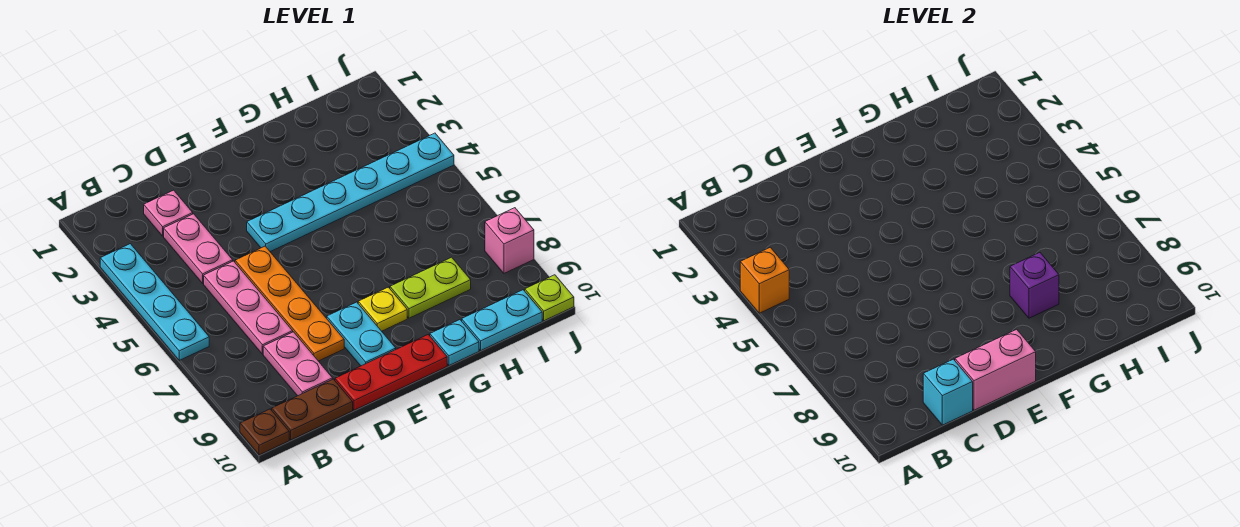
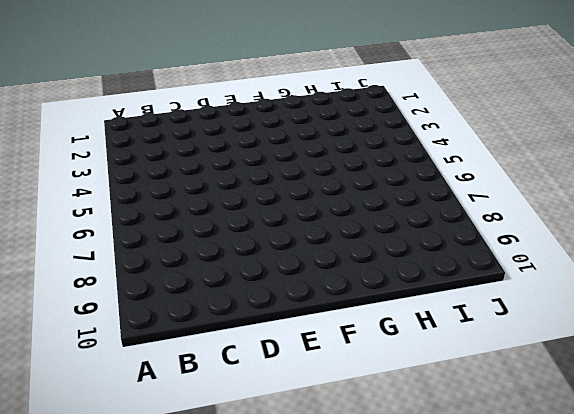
none -> cyan plate A3:A6 level 1
none -> brown plate A10 level 1
none -> brown plate B10:C10 level 1

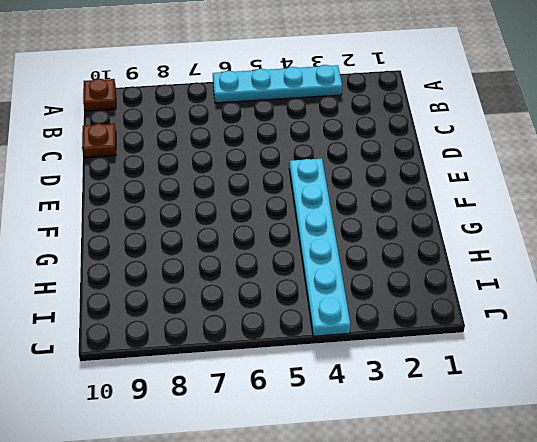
brown plate C10 level 1 -> brown plate B10:C10 level 1
none -> pink plate C2 level 1
none -> pink plate C3:C4 level 1
none -> pink plate C5:C7 level 1

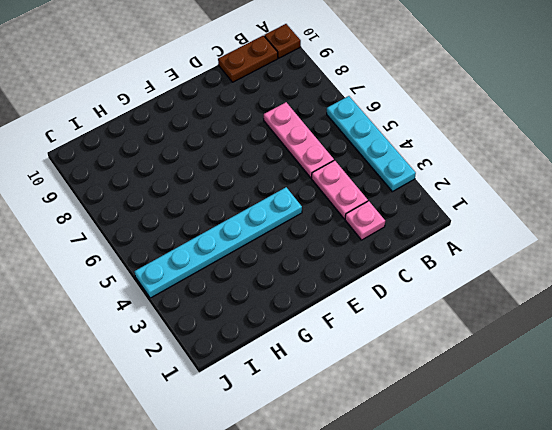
none -> pink plate C8:C9 level 1
none -> orange plate D5:D8 level 1
none -> red plate D10:F10 level 1

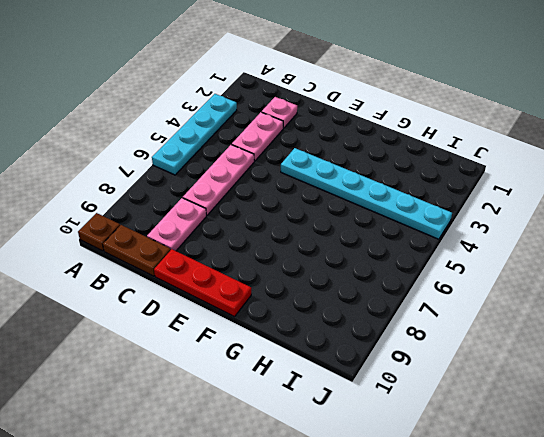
none -> orange plate D5:D8 level 1
none -> cyan plate E8:E9 level 1
none -> yellow plate F8 level 1

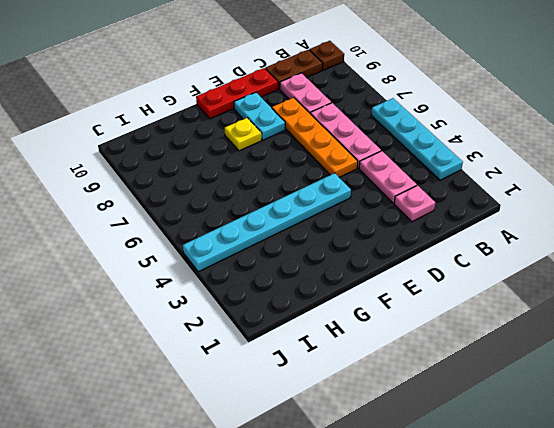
none -> lime plate G8:H8 level 1
none -> cyan plate G10 level 1
none -> cyan plate H10:I10 level 1

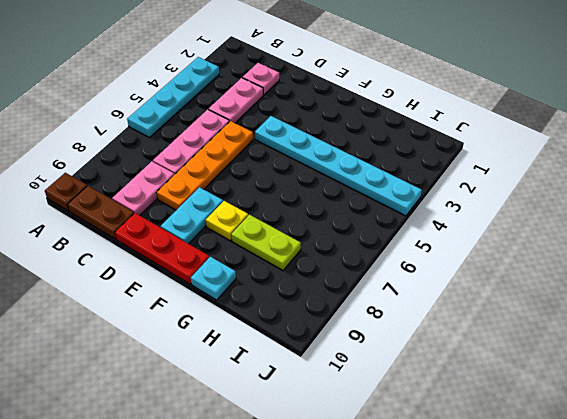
none -> cyan plate H10:I10 level 1
none -> pink brick J8 level 1
none -> lime plate J10 level 1

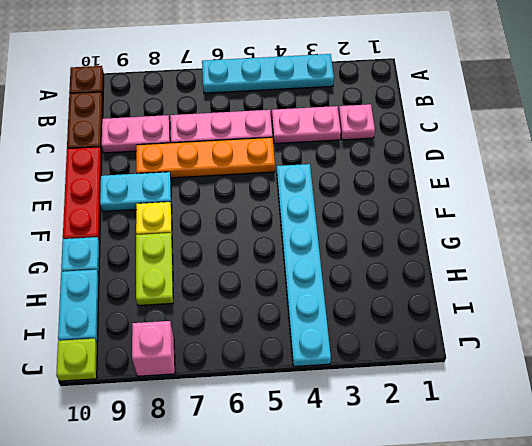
none -> orange brick A4 level 2
none -> cyan brick C10 level 2
none -> pink brick D10:E10 level 2

